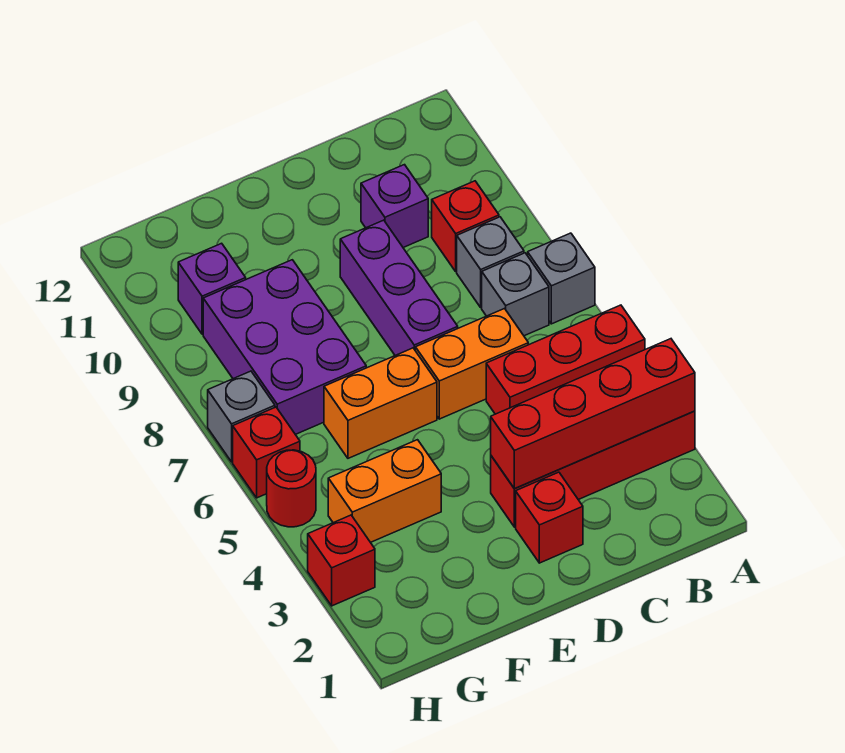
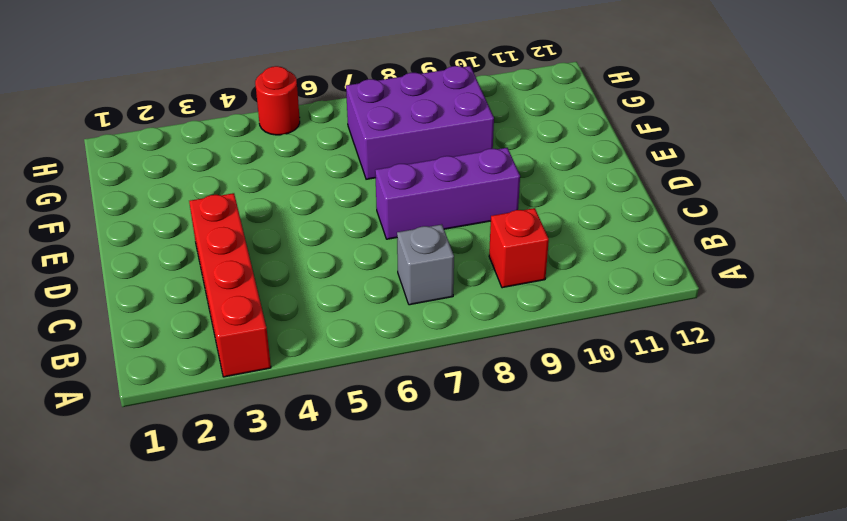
none -> red brick A5:C5 level 1
none -> grey brick A7 level 1
none -> grey brick B8 level 1

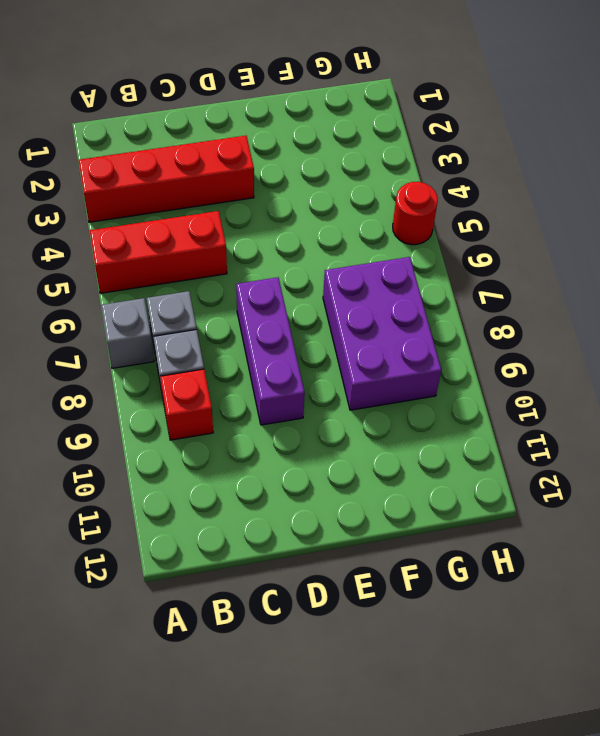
none -> orange brick C6:D6 level 1
none -> purple brick C10 level 1
none -> red brick D2 level 1

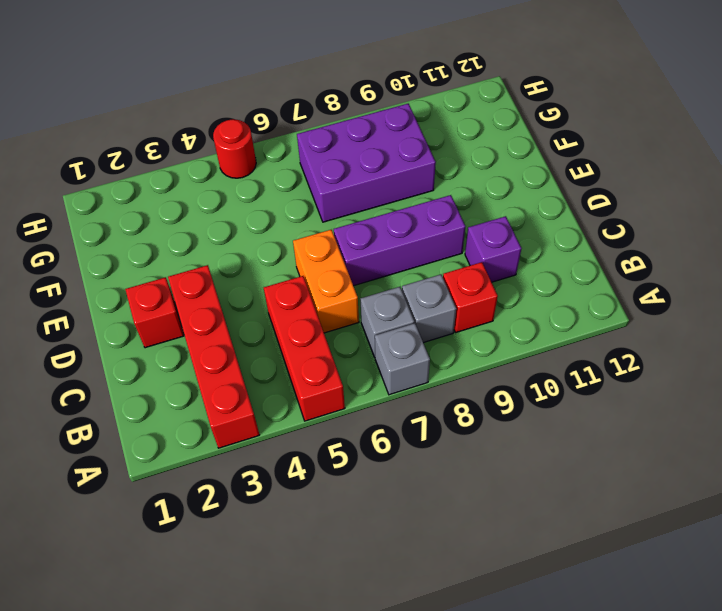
none -> orange brick E6:F6 level 1
none -> orange brick F4:G4 level 1
none -> purple brick G10 level 1

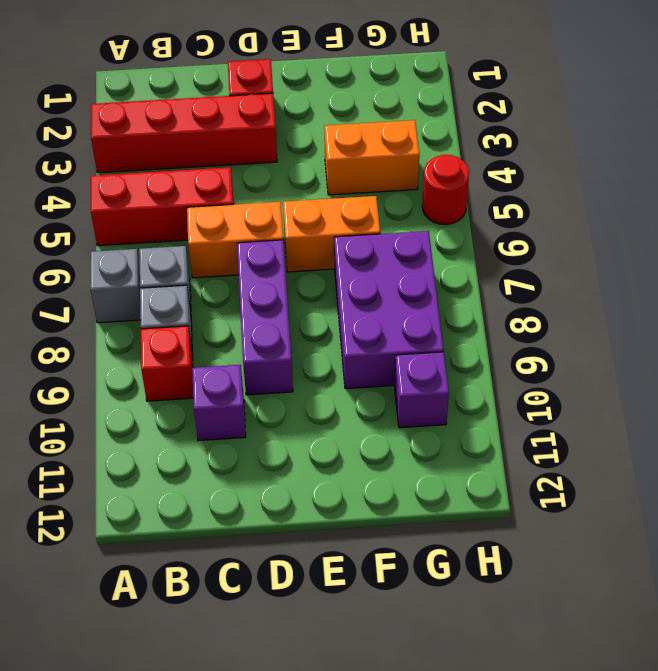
none -> red brick H3 level 1
none -> red brick H6 level 1
none -> grey brick H7 level 1

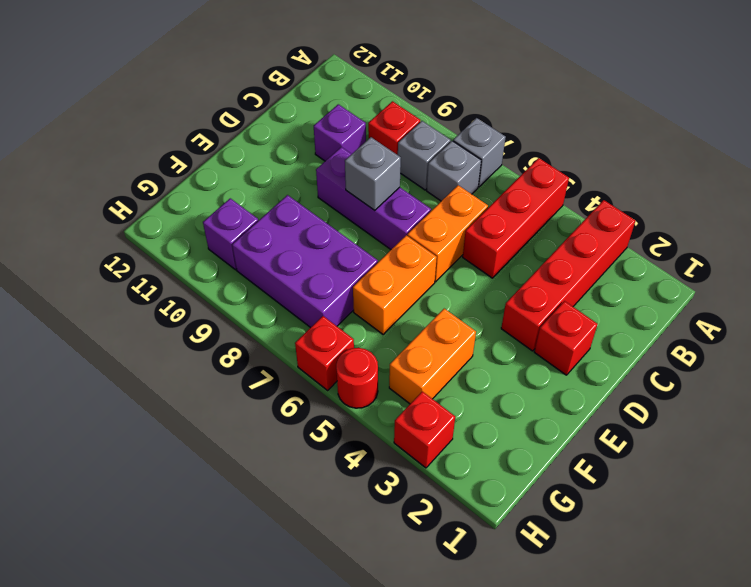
grey brick D8 level 2 -> grey brick H7 level 1
none -> red brick A3:D3 level 2

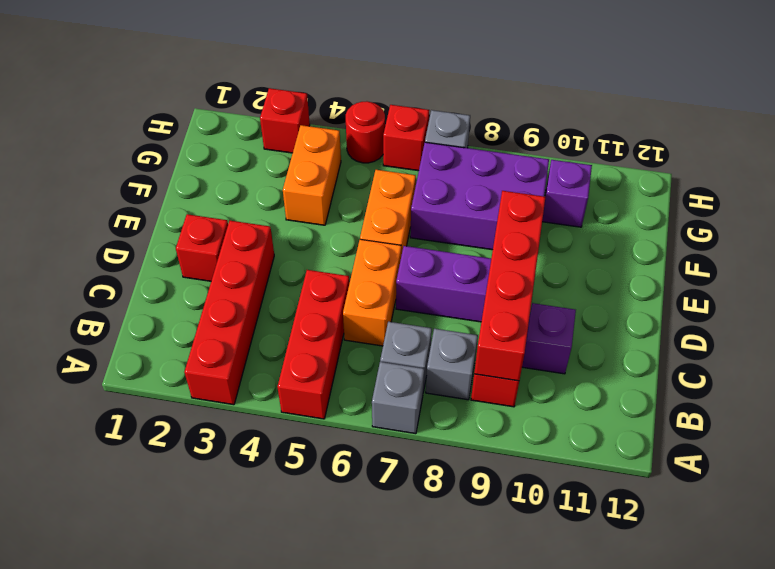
red brick B9:E9 level 2 -> red brick A3:D3 level 2

